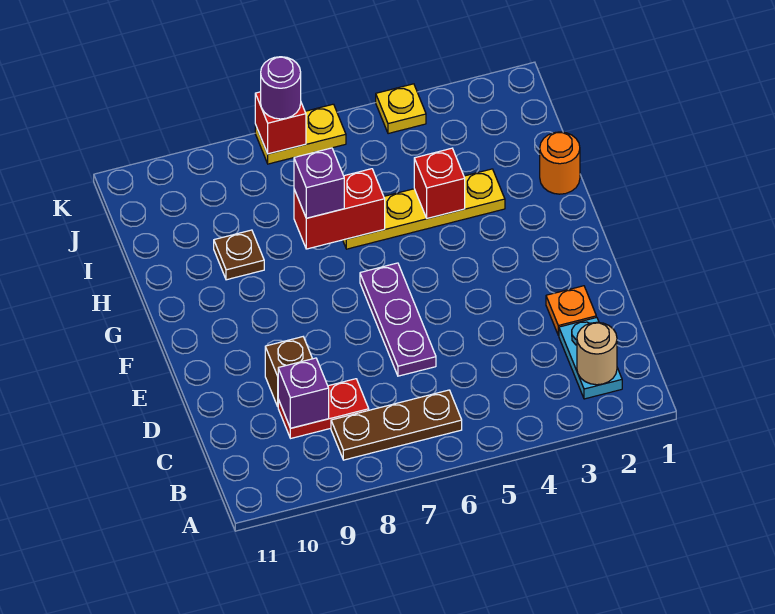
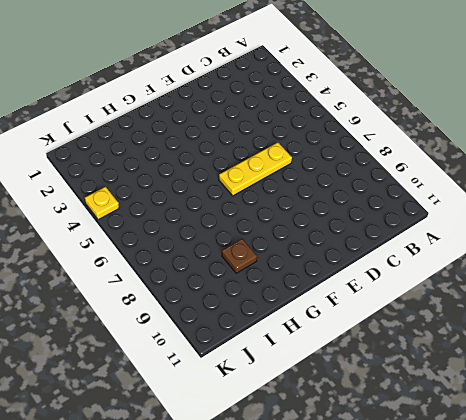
yellow plate D6:F6 level 1 -> purple plate D6:F6 level 1
none -> cyan plate B2:C2 level 1
none -> brown plate B6:B8 level 1
none -> red plate C8:C9 level 1

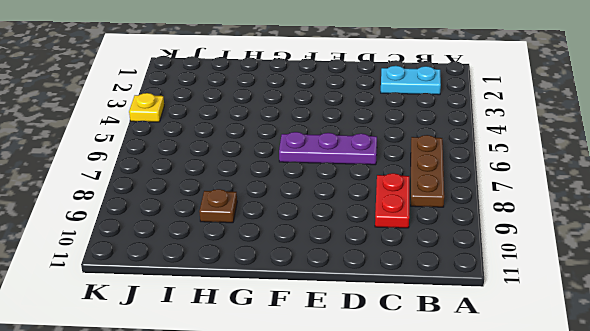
none -> orange plate D2 level 1
none -> brown brick D9 level 1
none -> orange round brick H1 level 1

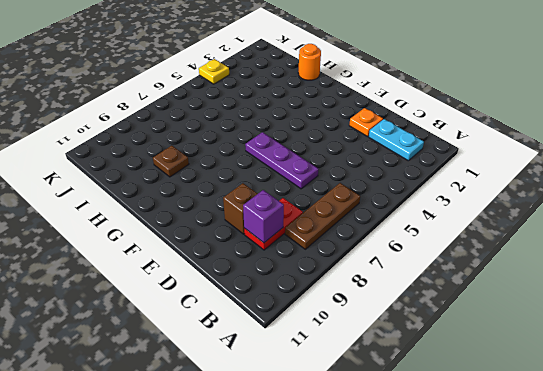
none -> yellow plate H3:H6 level 1
none -> yellow plate K6:K7 level 1
none -> tan round brick B2 level 2

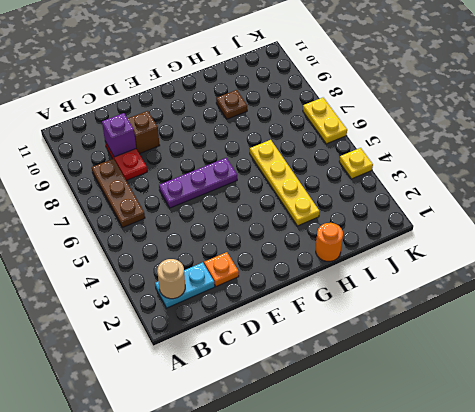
none -> red brick H4 level 2
none -> red brick H6:H7 level 2
none -> red brick K7 level 2

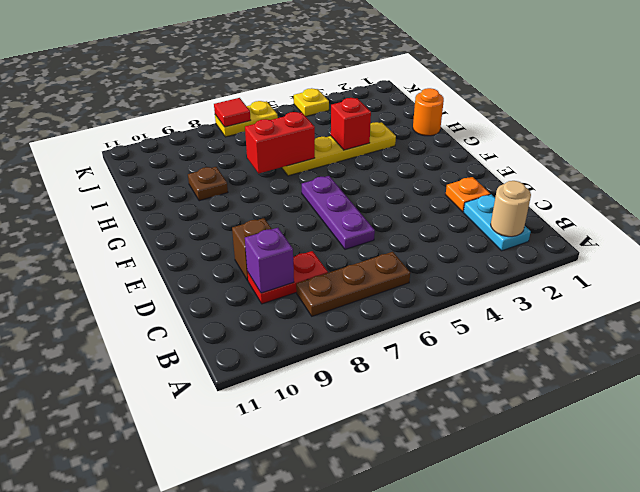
red tile K7 level 2 -> red brick K7 level 2
none -> purple brick H7 level 3
none -> purple round brick K7 level 3

